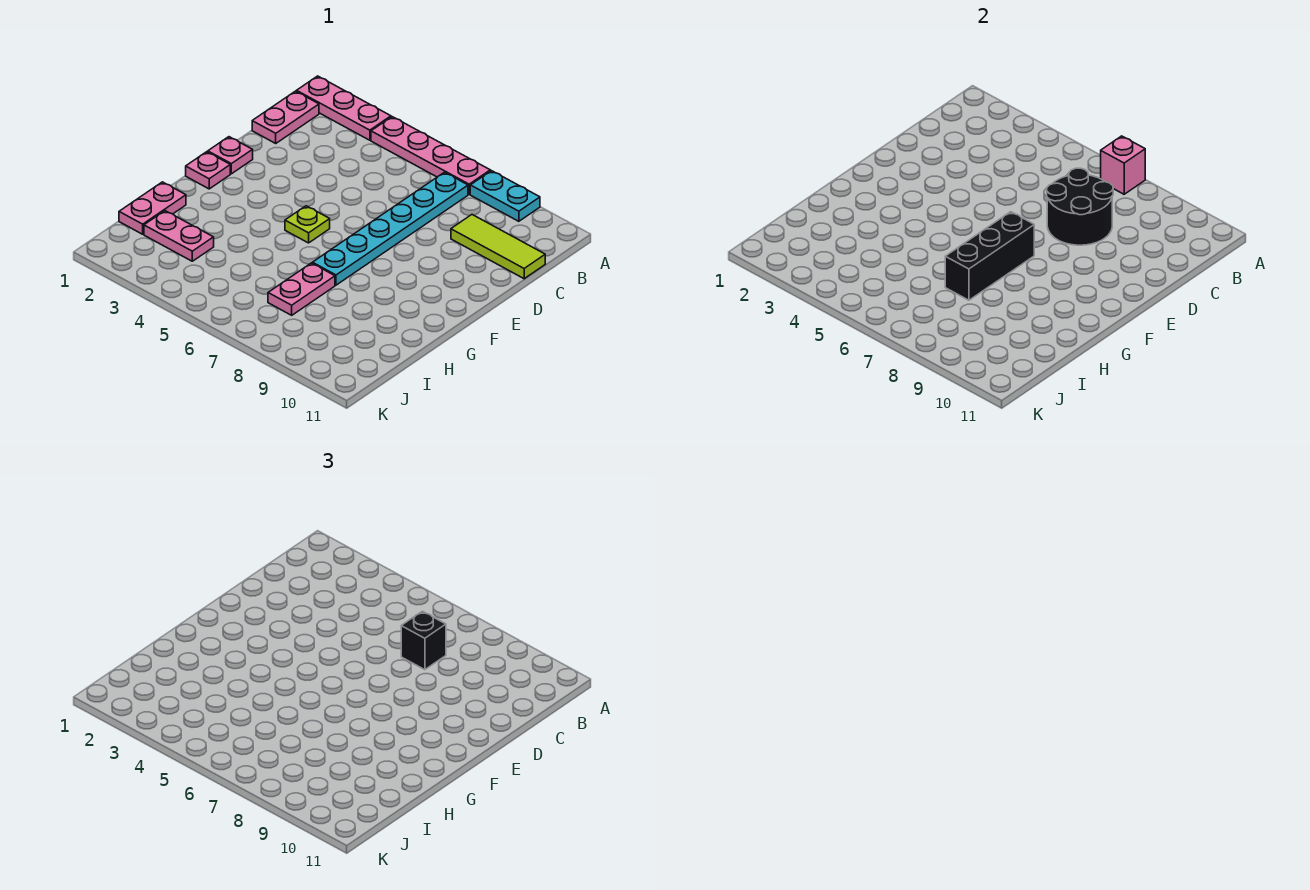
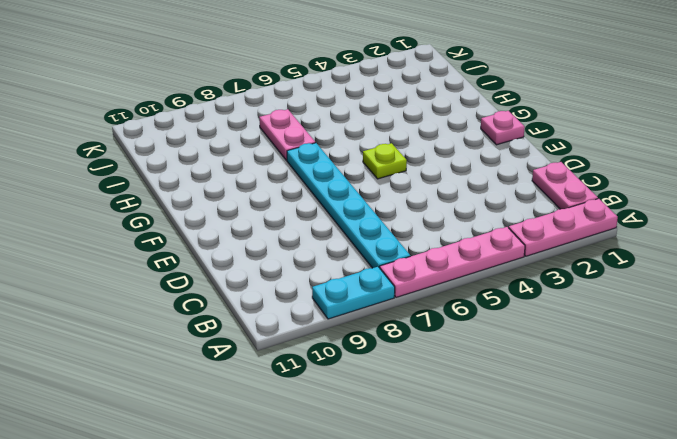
none -> lime tile C9:C11 level 1
none -> pink plate E1 level 1
none -> pink plate H1:I1 level 1

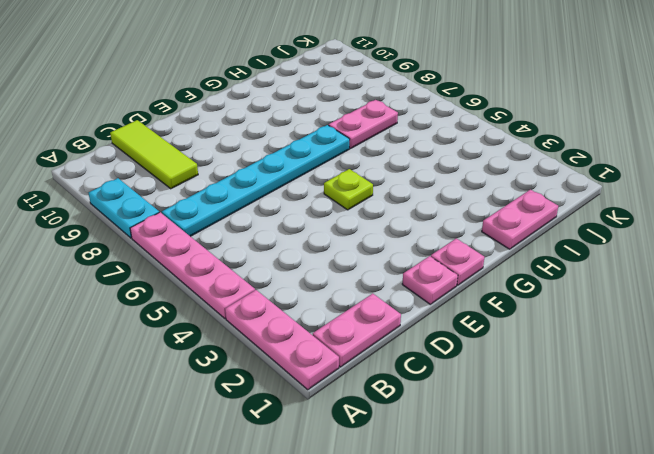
none -> pink plate I2:I3 level 1
none -> pink brick A7 level 2
none -> black round brick C7:D8 level 2

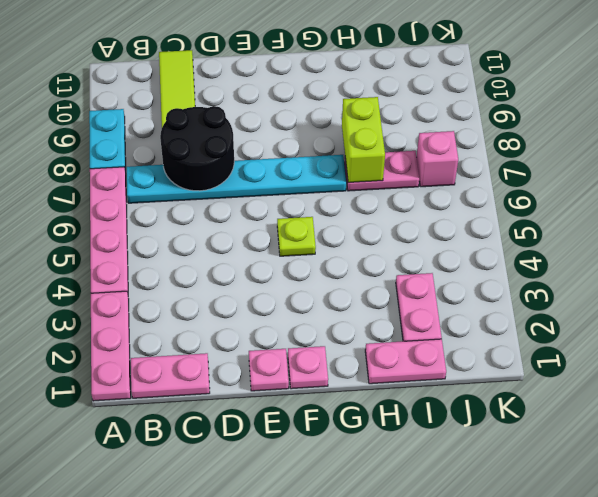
lime brick H7:H8 level 2 -> black brick F7:H7 level 2
pink brick J7 level 1 -> pink brick A7 level 2
none -> black brick C7 level 3

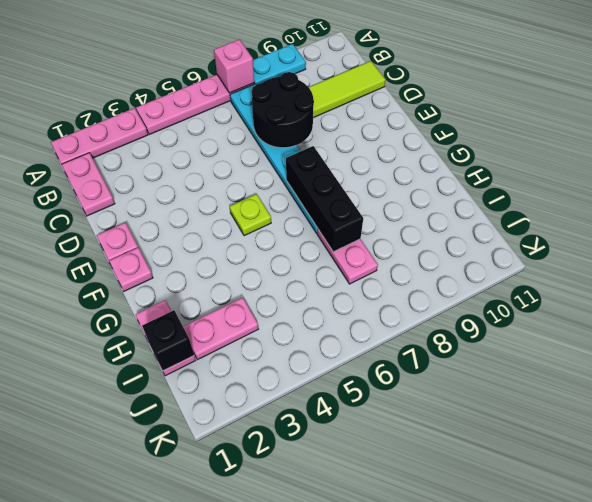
black brick I1 level 2 -> black brick C7 level 3

